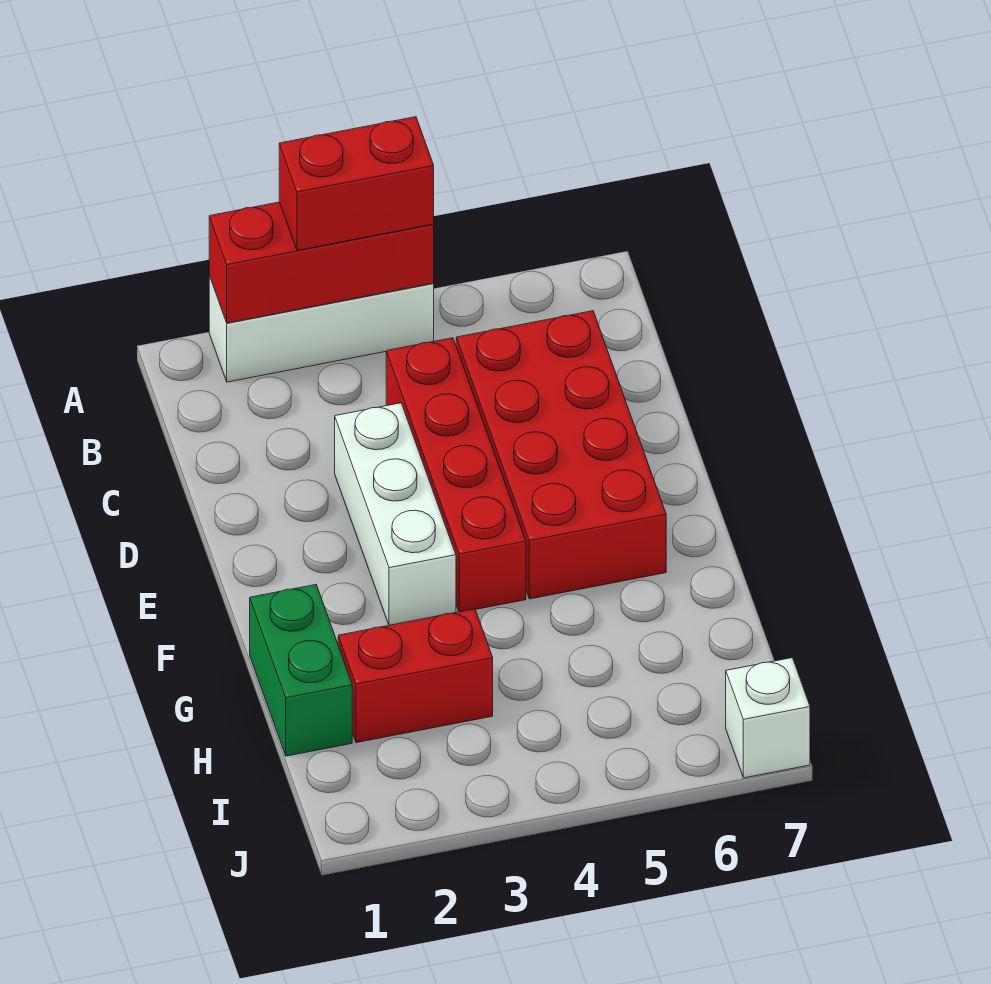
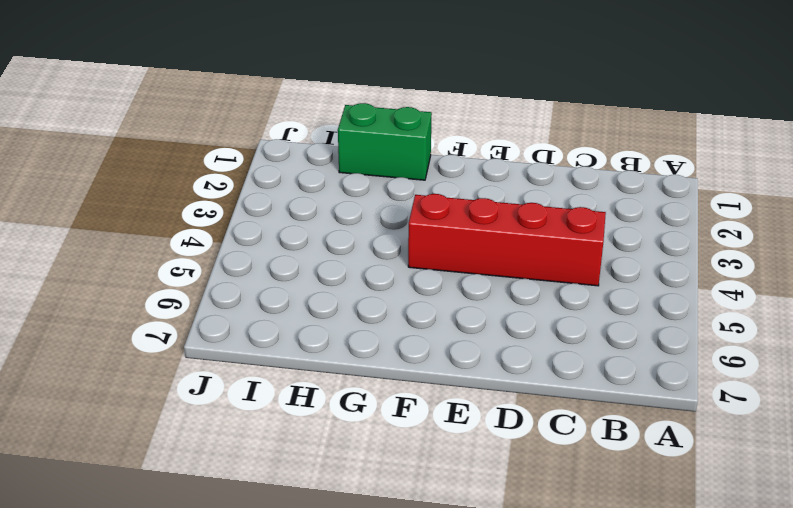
none -> white brick A2:A4 level 1
none -> red brick C5:F6 level 1

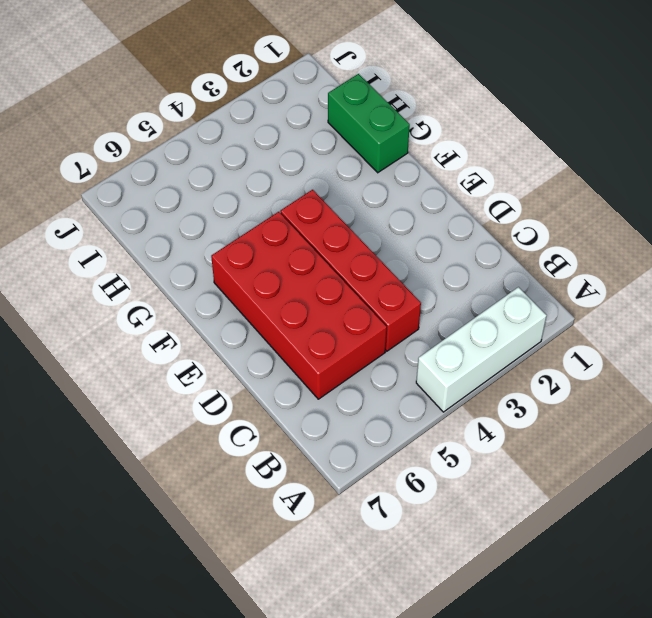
none -> white brick D3:F3 level 1
none -> red brick H2:H3 level 1

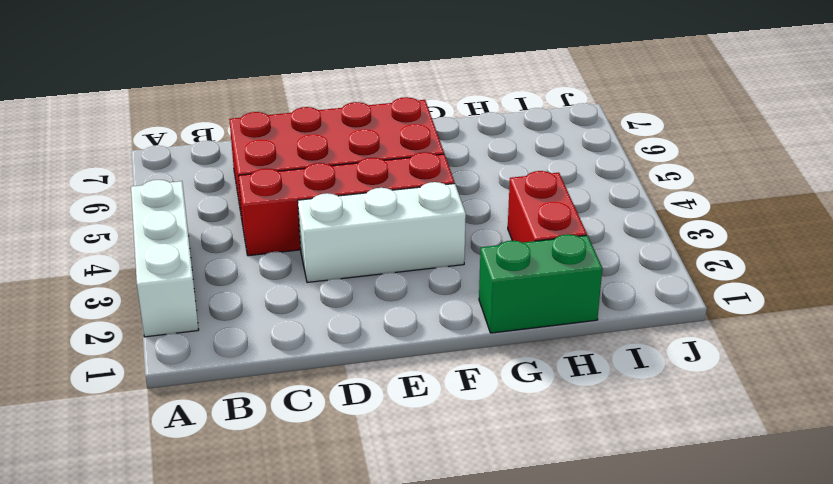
none -> white brick J7 level 1
none -> red brick A2:A4 level 2

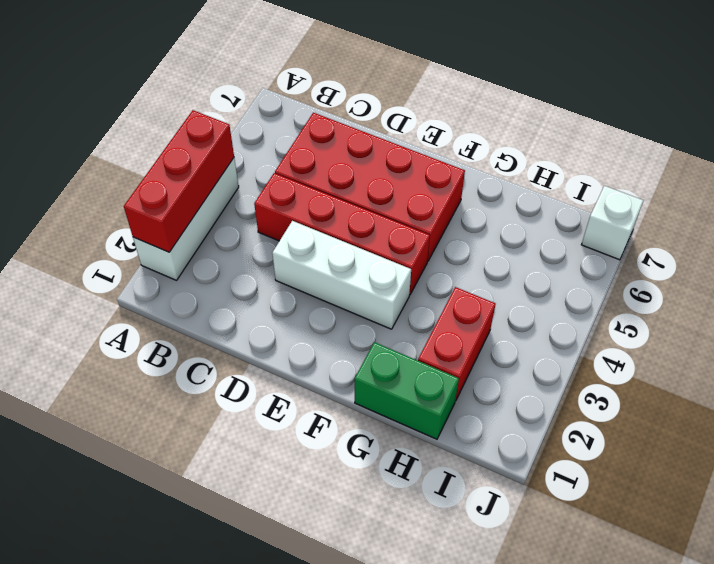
none -> red brick A3:A4 level 3

